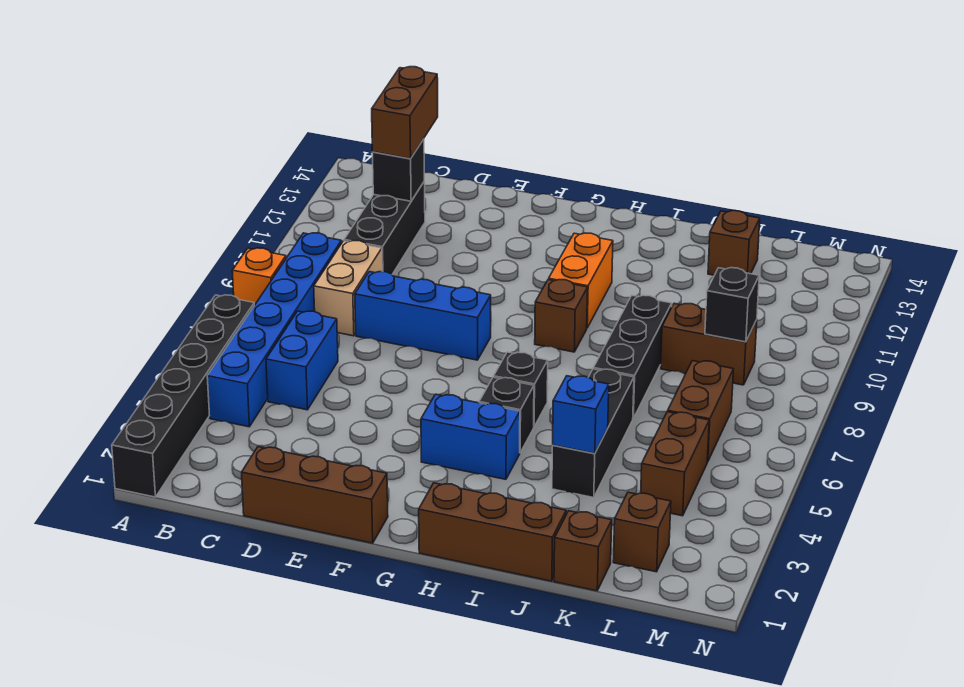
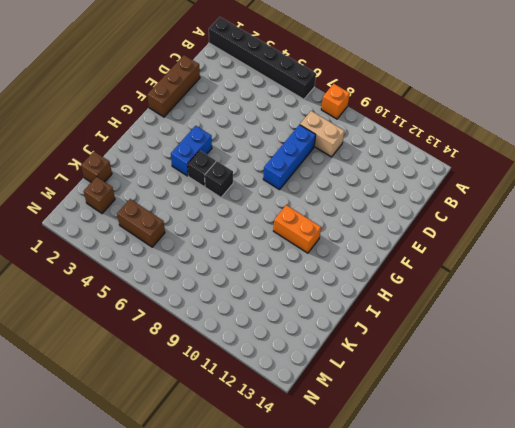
none -> blue brick B4:B9 level 1
none -> blue brick C5:C6 level 1
none -> black brick C10:C12 level 1

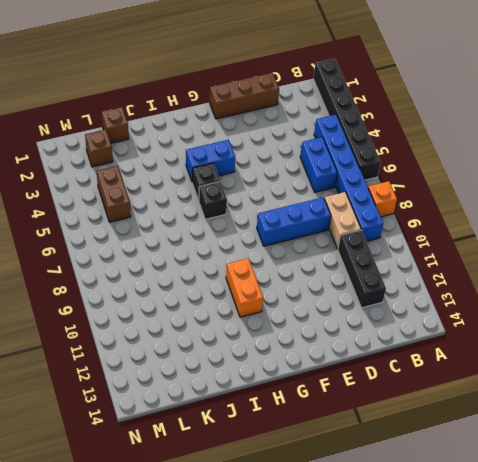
none -> brown brick H1:J1 level 1
none -> brown brick H9 level 1
none -> black brick J4:J6 level 1

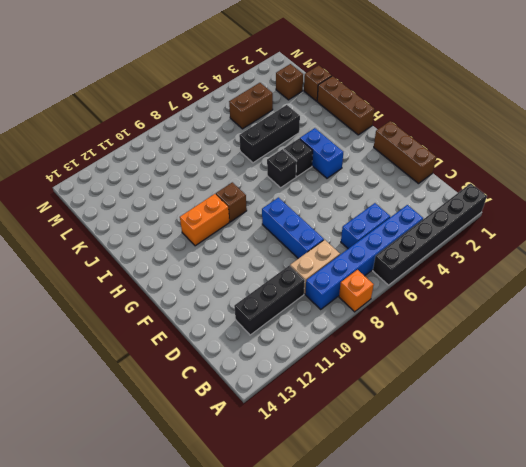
none -> black brick J7:J9 level 1
none -> brown brick K9:L9 level 1
none -> brown brick K13 level 1

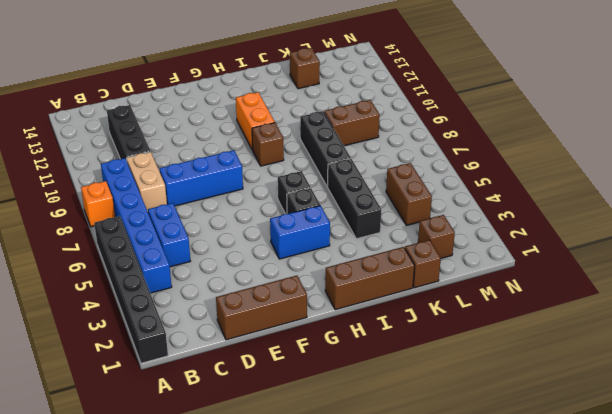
none -> brown brick L6:L7 level 1
none -> black brick C12 level 2
none -> blue brick J4 level 2

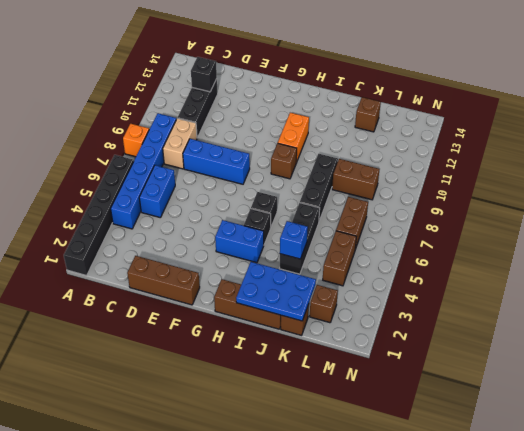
blue plate I1:K2 level 2 -> none
none -> black brick L9 level 2
none -> brown brick C12:C13 level 3

